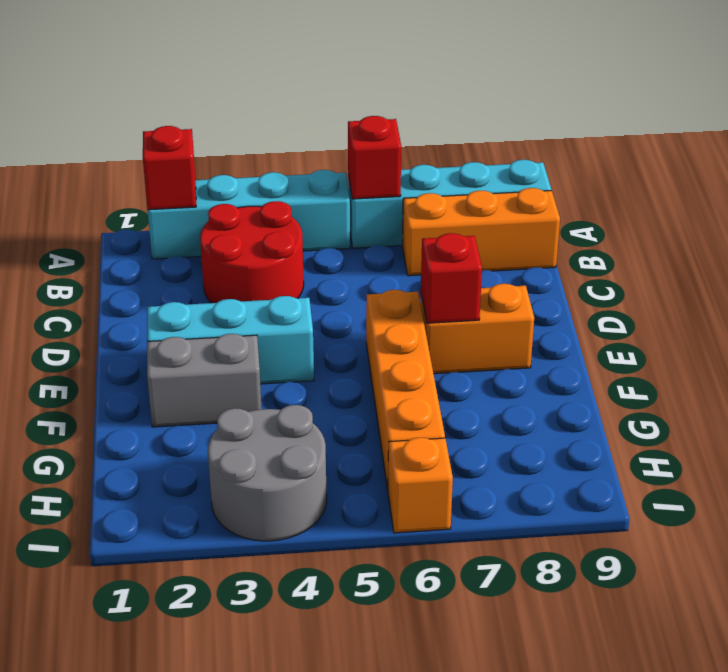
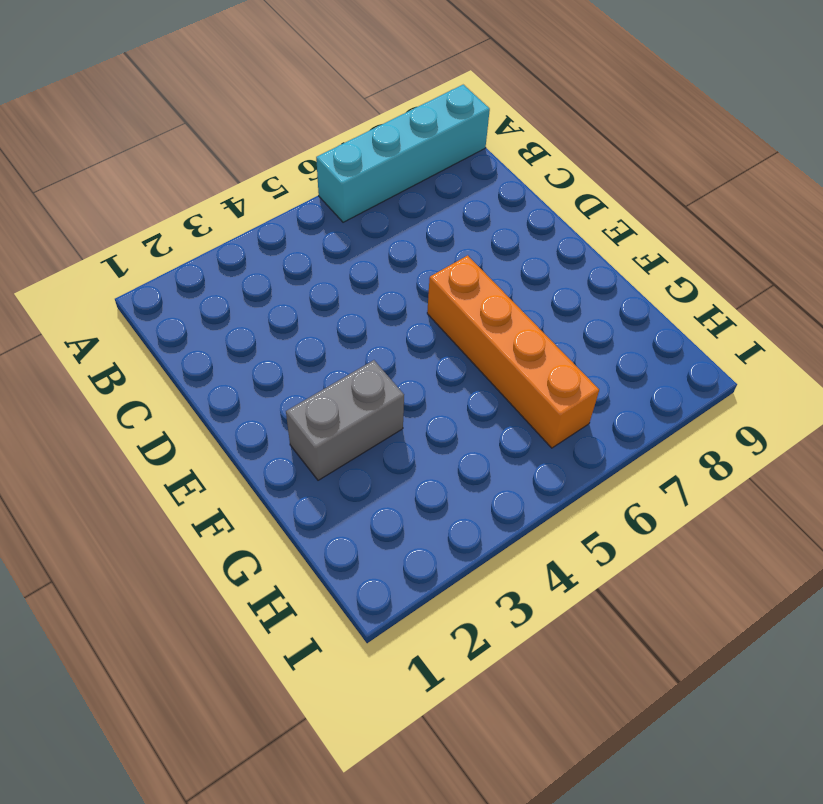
none -> cyan brick A2:A5 level 1
none -> red round brick B3:C4 level 1
none -> orange brick B7:B9 level 1

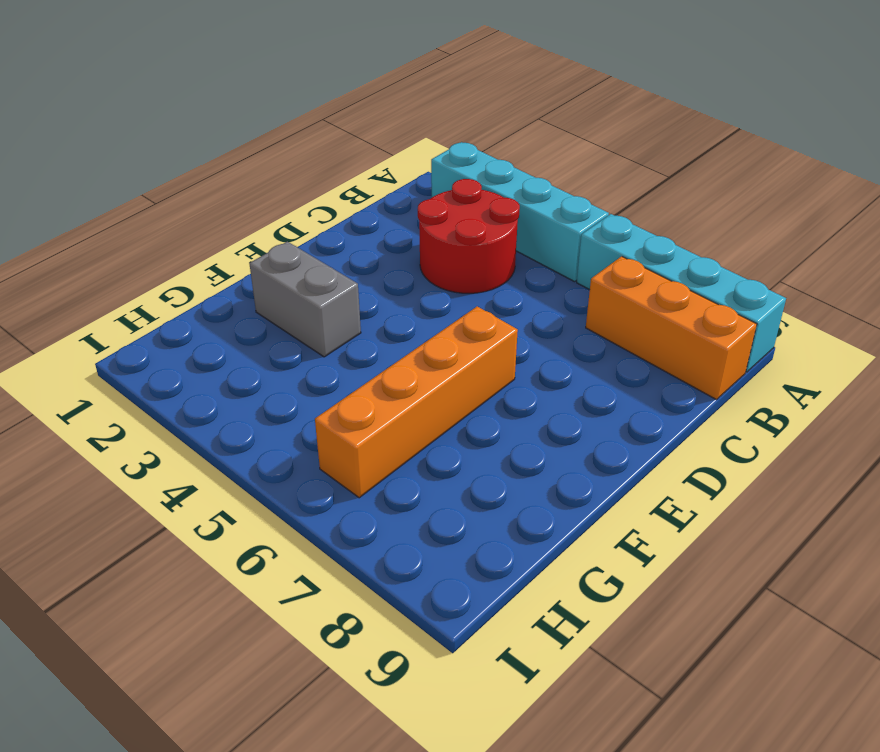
none -> cyan brick E2:E4 level 1
none -> orange brick E7:E8 level 1
none -> grey round brick H3:I4 level 1

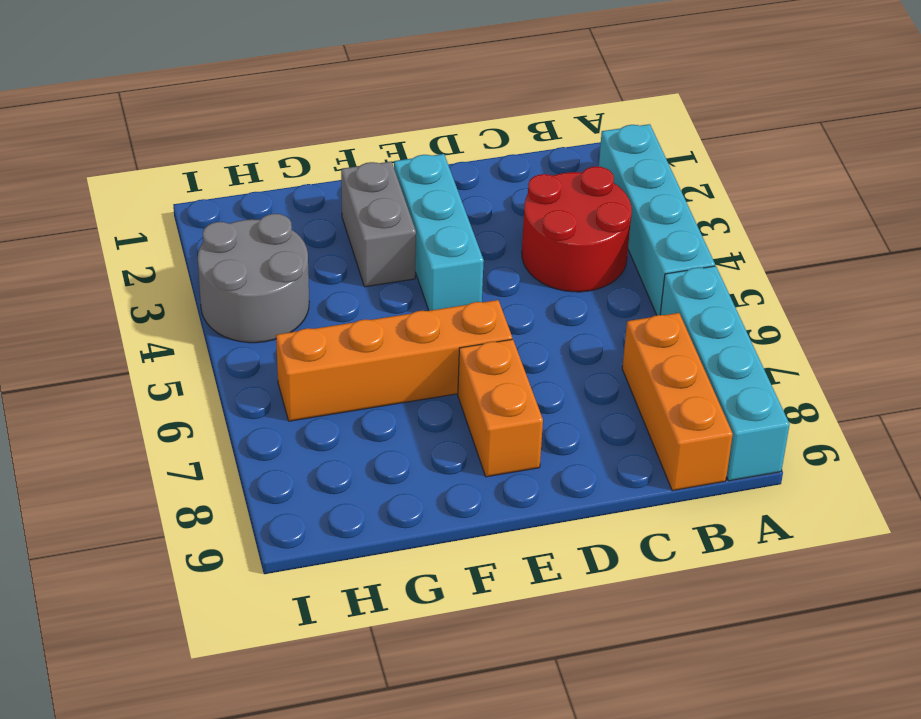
none -> orange brick I6 level 1
none -> red brick A2 level 2
none -> red brick A6 level 2

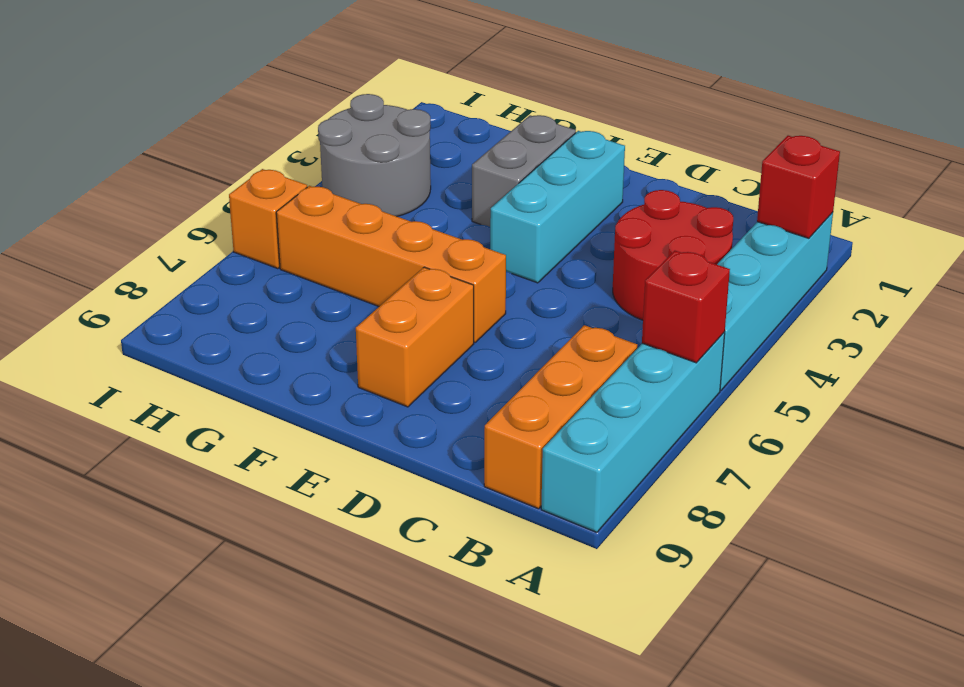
none -> red brick E7 level 2

